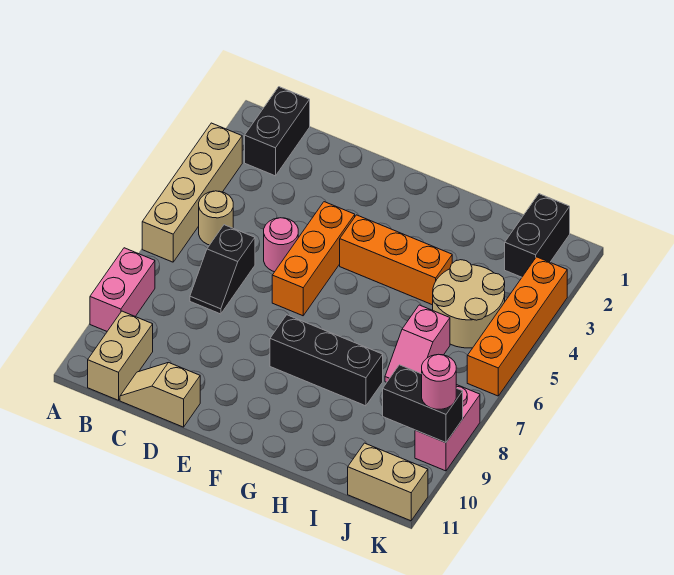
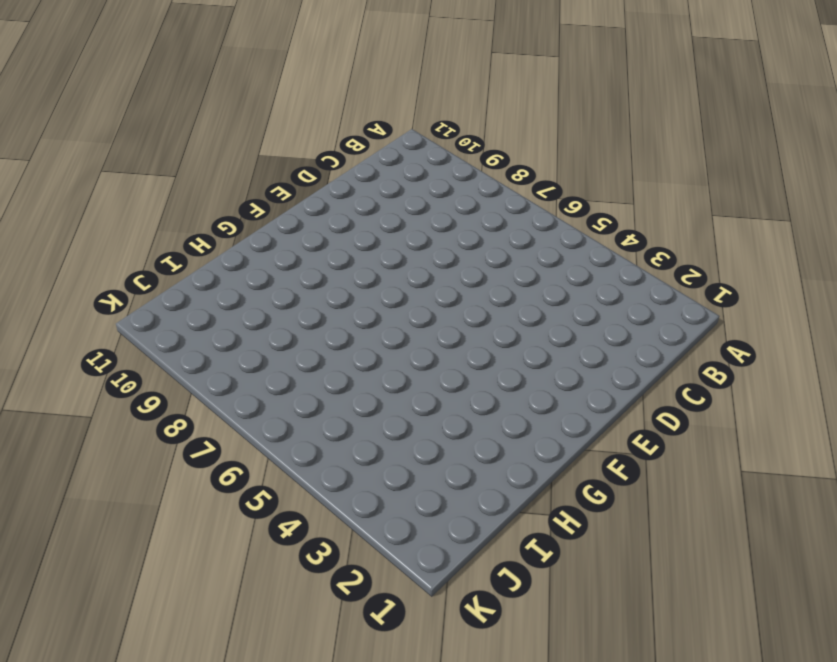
none -> tan brick A3:A6 level 1
none -> pink brick A8:A9 level 1
none -> black brick B1:B2 level 1

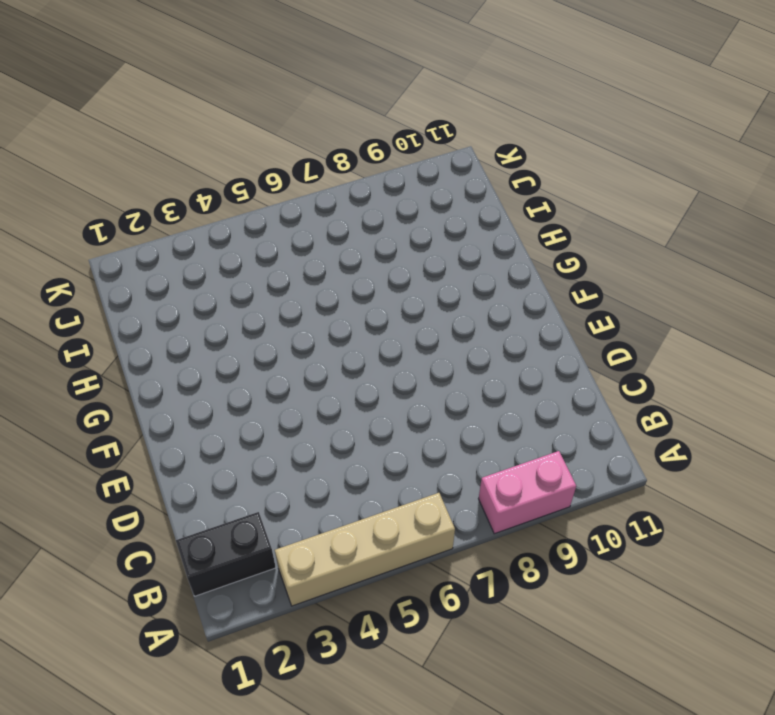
none -> tan round brick B5 level 1
none -> tan brick B10:B11 level 1
none -> black slope C6:C7 level 1 top 6

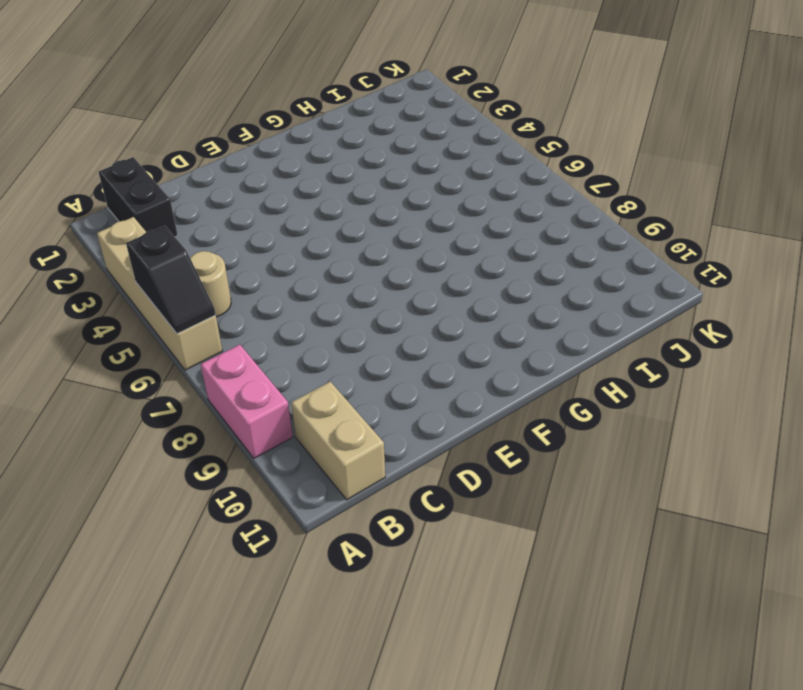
black slope A5:A6 level 2 top 5 -> black slope C6:C7 level 1 top 6
none -> tan slope C11:D11 level 1 top D
none -> pink round brick D5 level 1
none -> orange brick E4:E6 level 1

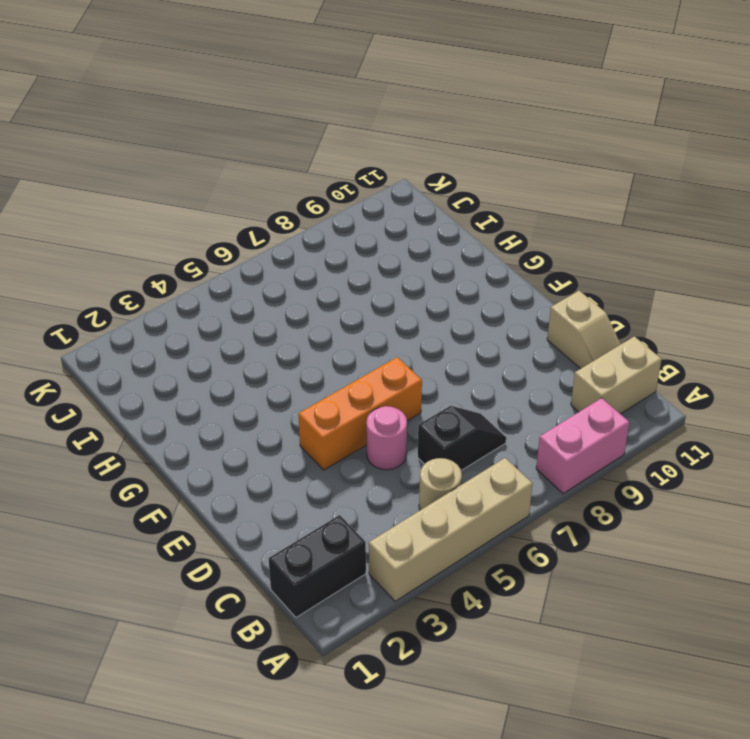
none -> orange brick F4:H4 level 1
none -> black brick F8:H8 level 1
none -> tan round brick I4:J5 level 1

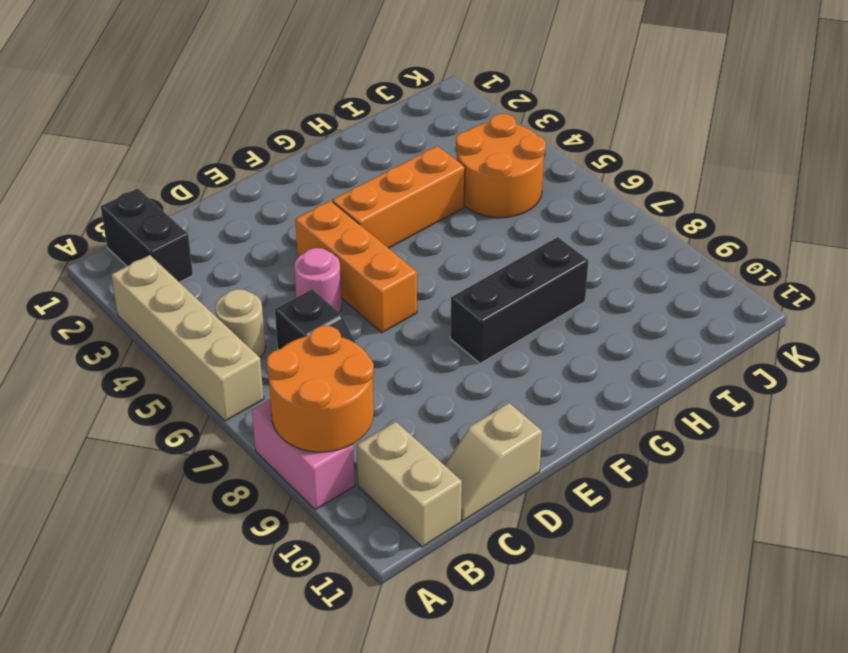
orange round brick A8:B9 level 2 -> none
orange round brick I4:J5 level 1 -> tan round brick I4:J5 level 1
none -> pink slope I6:I7 level 1 top 6
none -> black brick J1:J2 level 1
none -> tan brick J11:K11 level 1

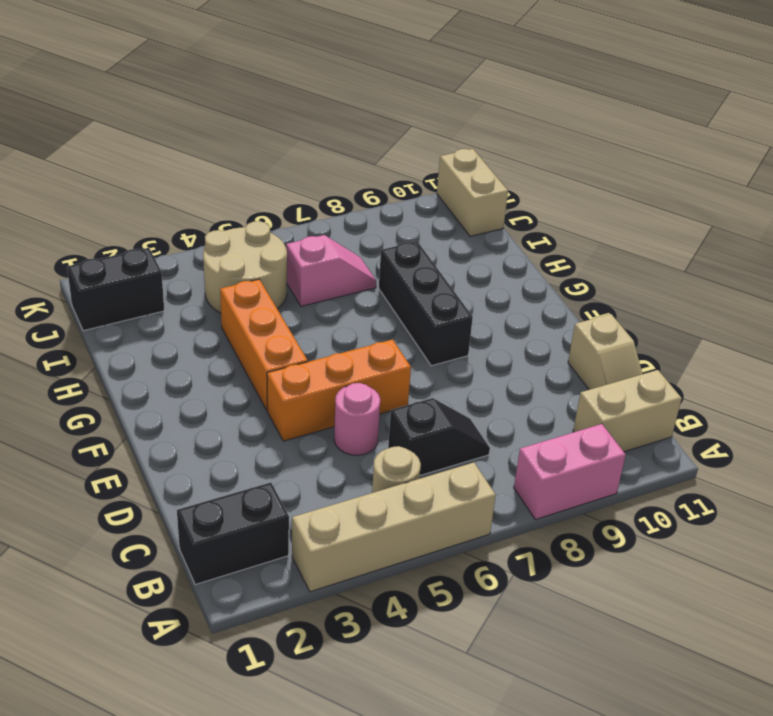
none -> orange brick K3:K6 level 1
none -> pink brick K8:K9 level 1
none -> black brick J9:K9 level 2

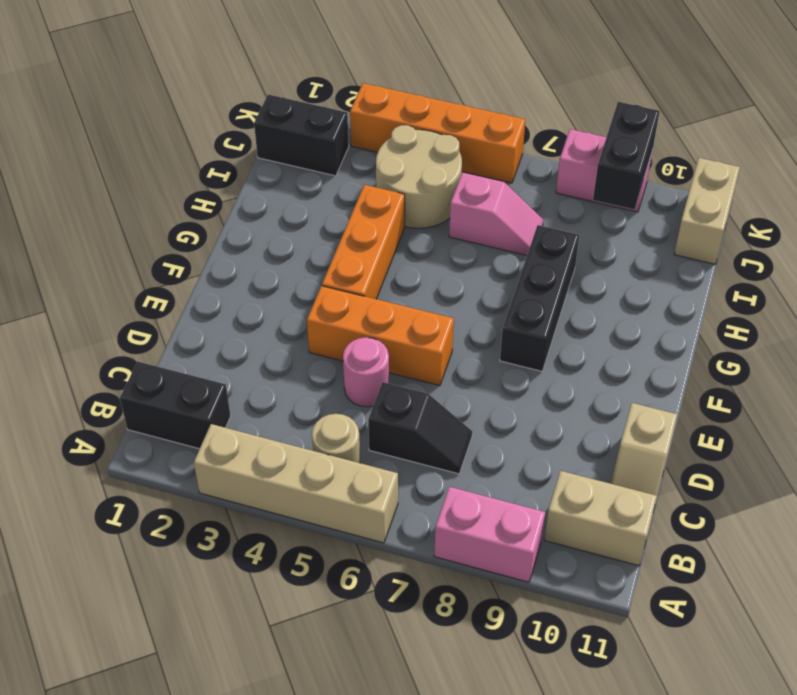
none -> pink round brick K9 level 3

